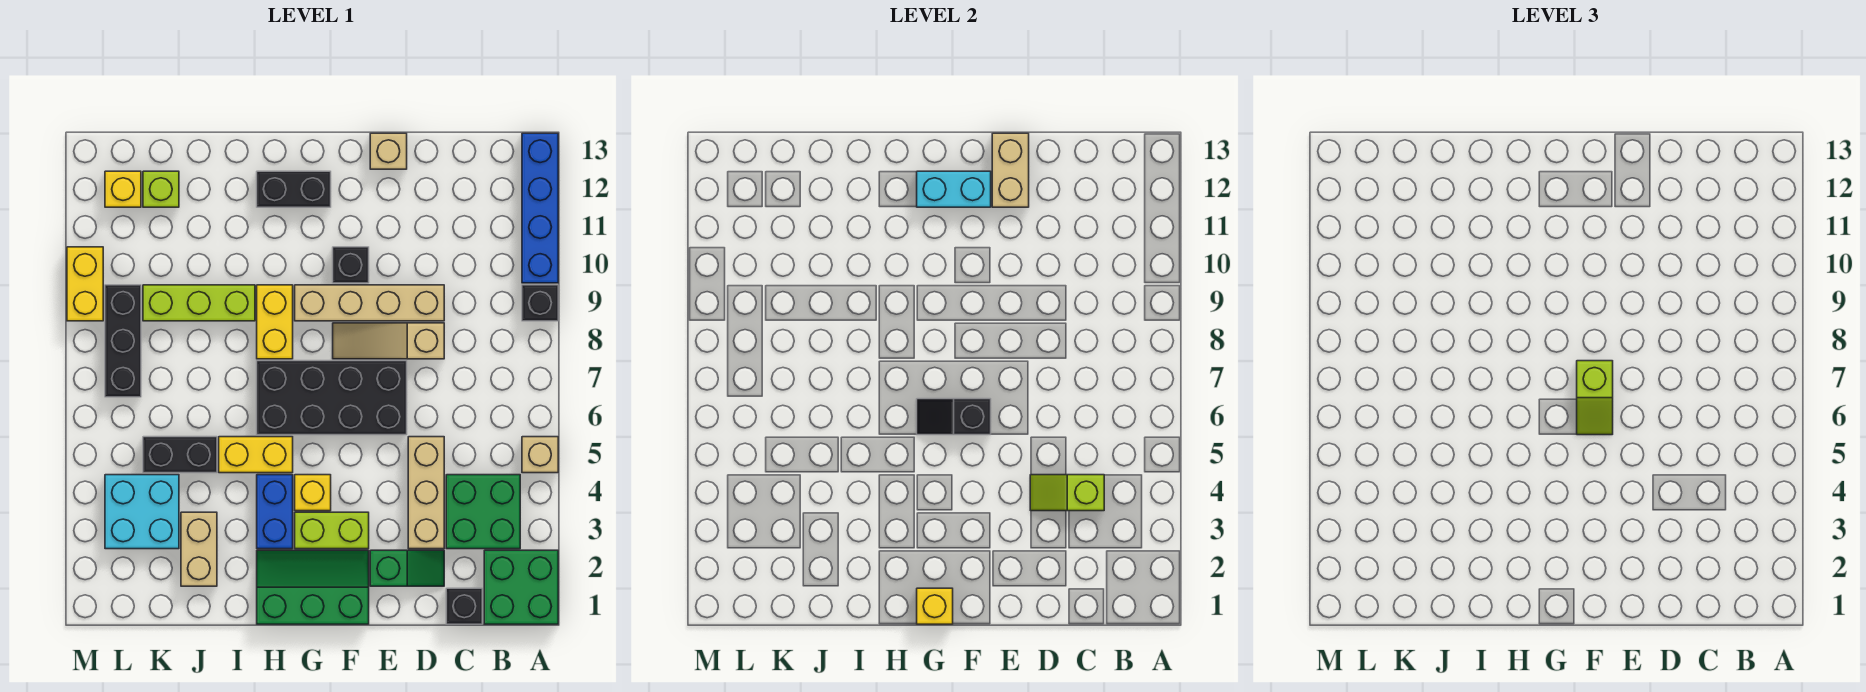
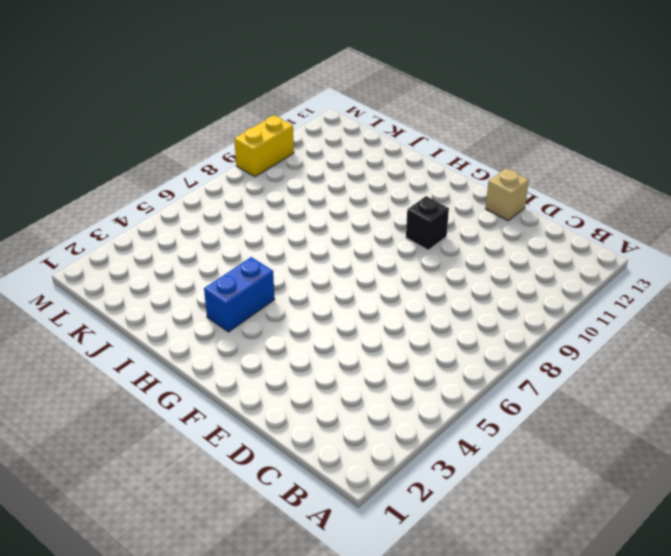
none -> green brick A1:B2 level 1
none -> tan brick A5 level 1
none -> black brick A9 level 1
none -> blue brick A10:A13 level 1

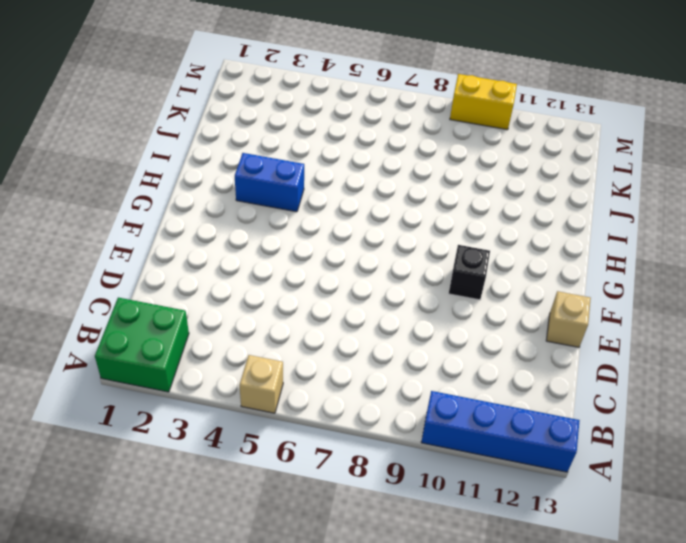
none -> black brick A9 level 1
none -> green brick B3:C4 level 1
none -> black brick C1 level 1
none -> green slope D2:E2 level 1 top E

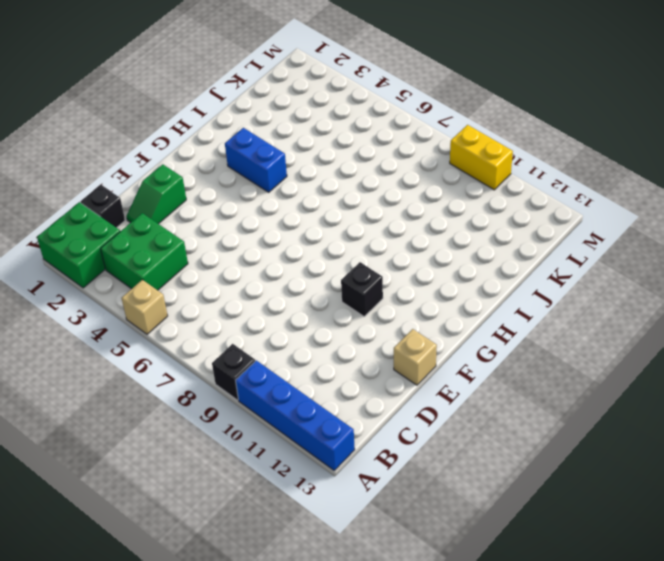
none -> tan brick D3:D5 level 1
none -> tan slope D8:F8 level 1 top D
none -> tan brick D9:G9 level 1
none -> black brick E6:H7 level 1

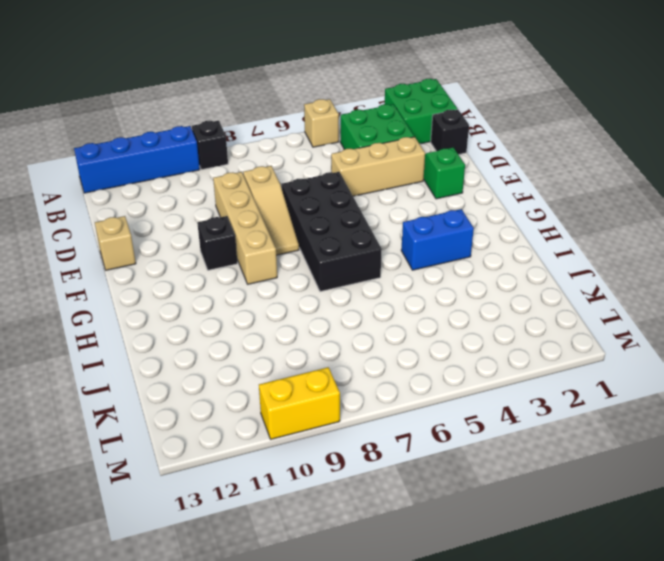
none -> green slope F1:H2 level 1 top 1
none -> lime brick F3:G3 level 1
none -> yellow brick G4 level 1
none -> black brick G12:H12 level 1

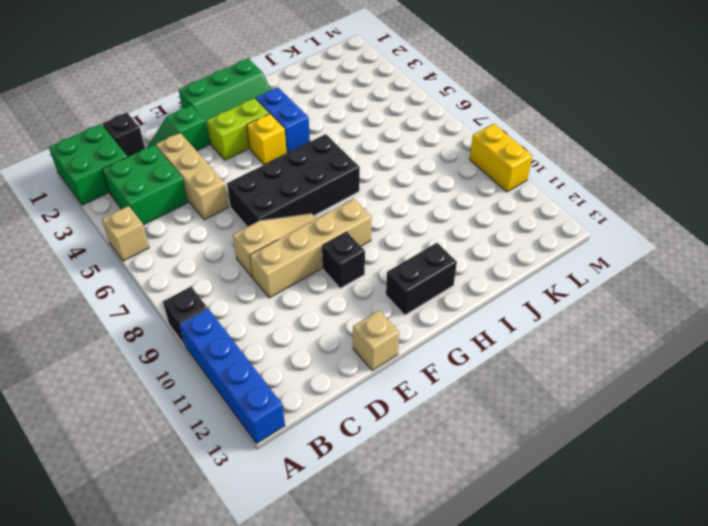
none -> yellow brick H5:I5 level 1
none -> yellow brick H8:H9 level 1
none -> lime brick I9:K9 level 1
none -> tan brick J2:J3 level 1

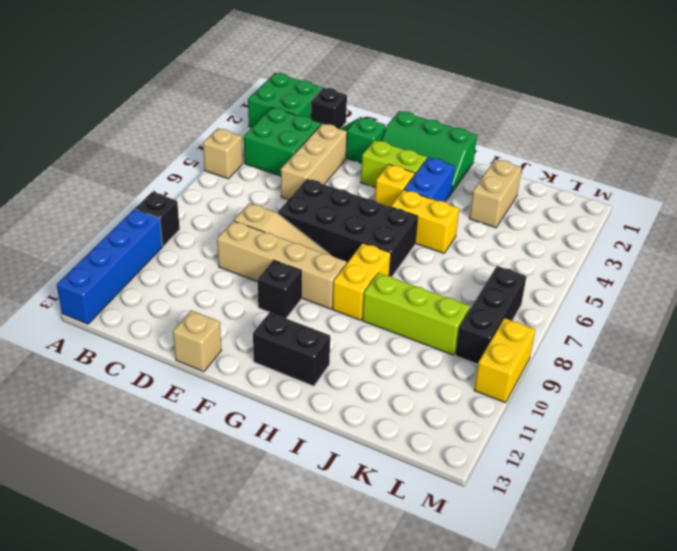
none -> black brick J5:K5 level 1
none -> cyan brick K3:L4 level 1
none -> lime brick K12 level 1
none -> yellow brick L12 level 1

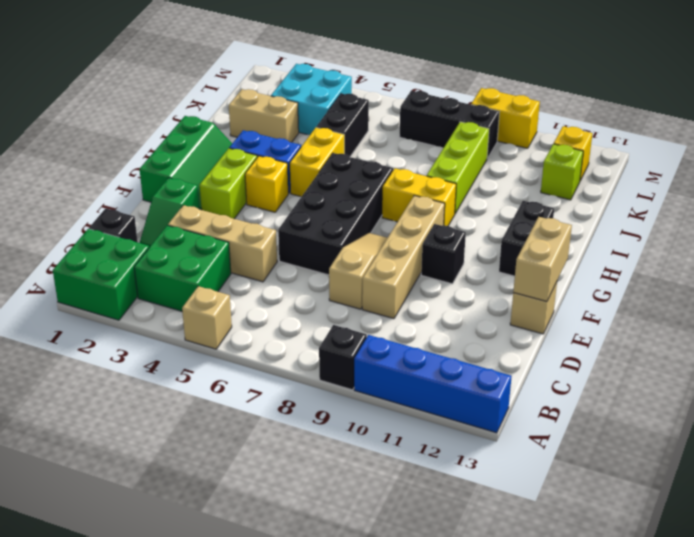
tan brick E13:F13 level 2 -> tan brick E12:E13 level 2
none -> lime slope C4:D4 level 2 top C
none -> black slope F6:G6 level 2 top F
none -> cyan brick F12:G12 level 2
none -> yellow brick G1 level 2

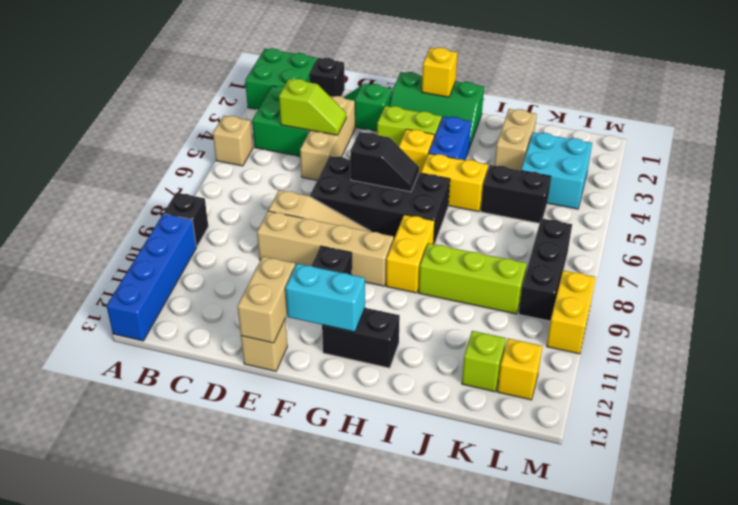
none -> lime slope F6:F7 level 3 top 7

